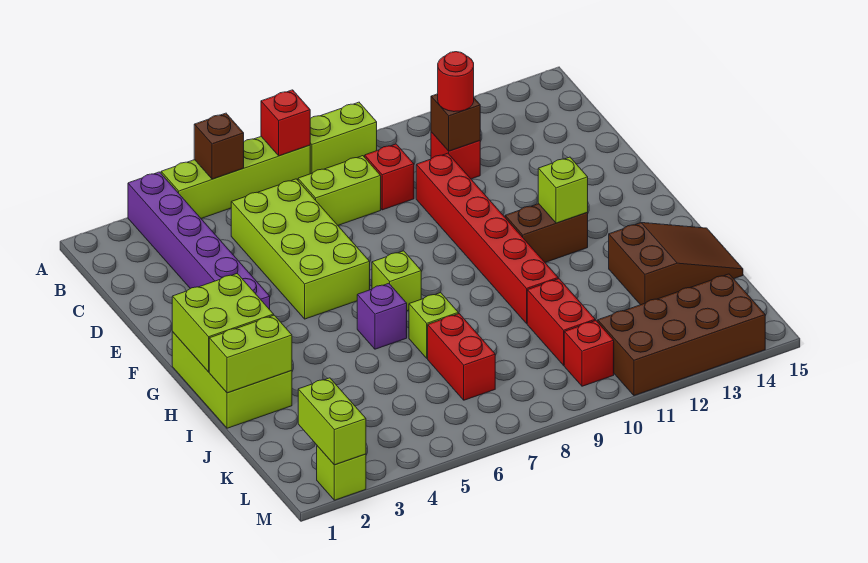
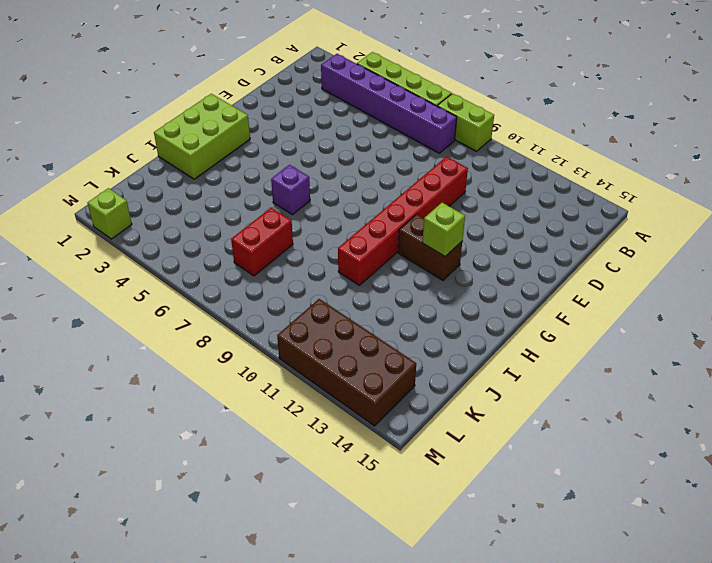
purple brick B3:B8 level 1 -> purple brick A3:F3 level 1
none -> lime brick C5:F6 level 1
none -> lime brick C7:C8 level 1
none -> red brick C9 level 1

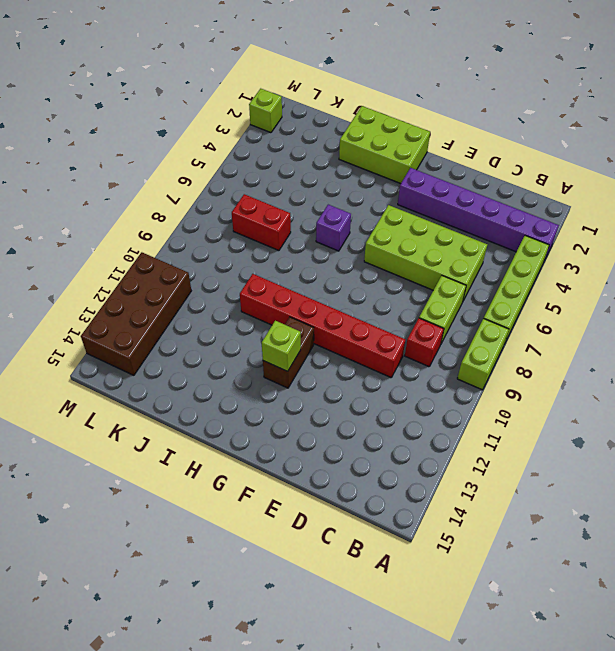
none -> red brick C11 level 1
none -> lime brick G7 level 1
none -> lime brick I7 level 1

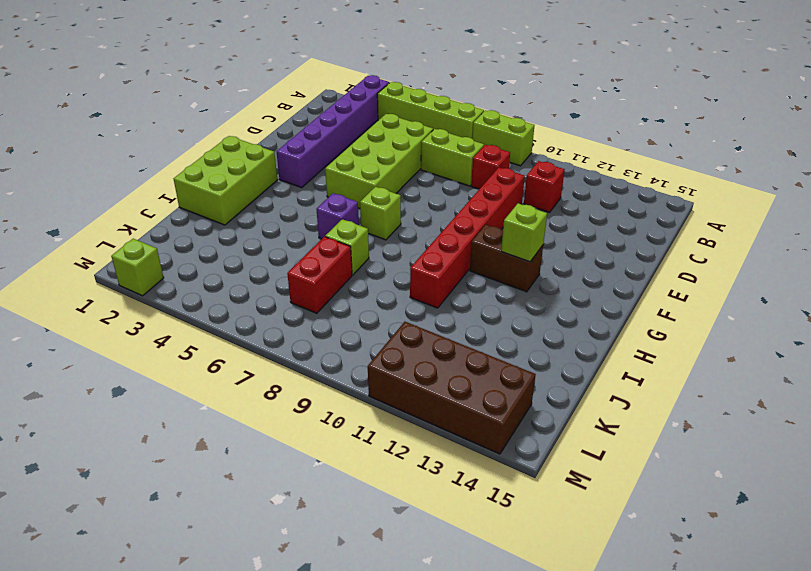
none -> brown slope I13:J15 level 1 top 13
none -> red brick J10:K10 level 1
none -> red brick L10 level 1

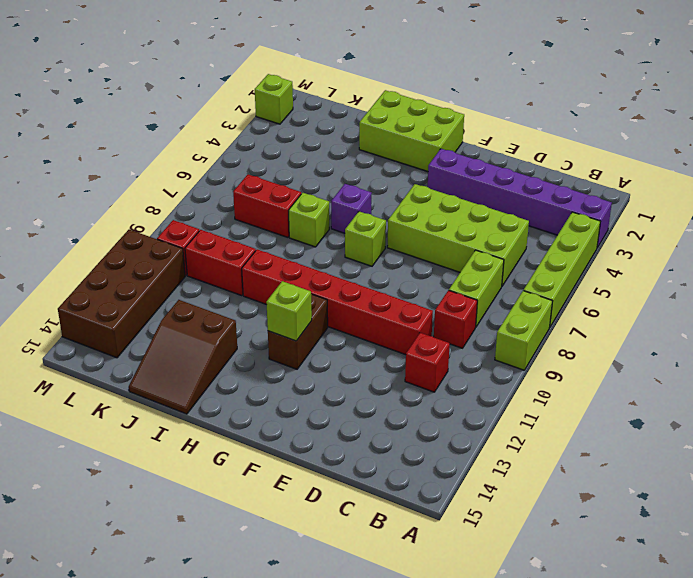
none -> brown brick A5 level 2
none -> red brick A7 level 2
none -> brown brick C11 level 2

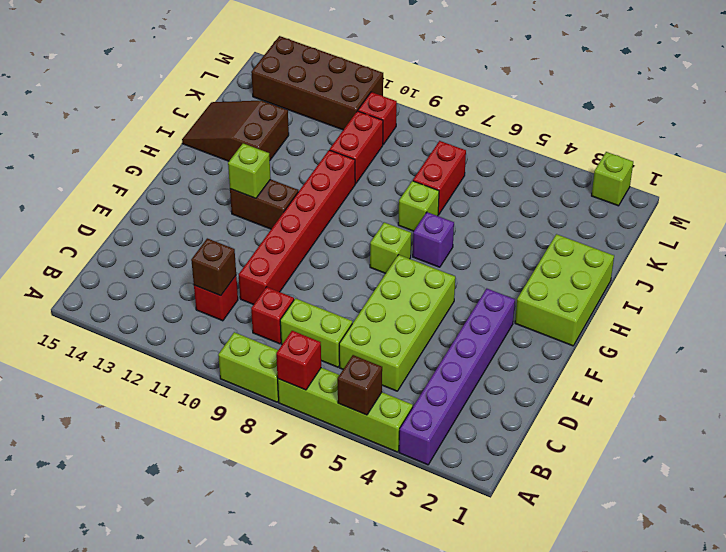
none -> lime brick G1:H2 level 2
none -> lime brick I1:I2 level 2
none -> lime brick L2:M2 level 2

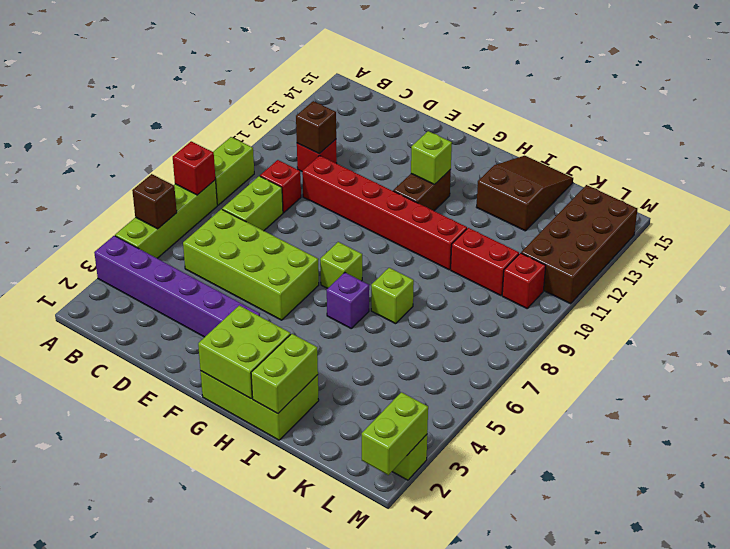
lime brick M1:M2 level 2 -> lime brick L2:M2 level 2
none -> red brick J7:K7 level 1
none -> red round brick C11 level 3

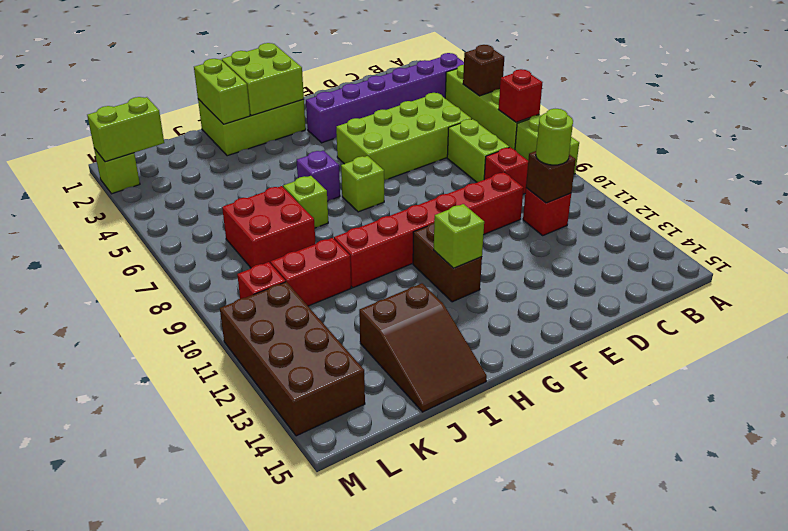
lime round brick C11 level 3 -> red round brick C11 level 3
red brick J7:K8 level 1 -> red brick J7:K7 level 1

